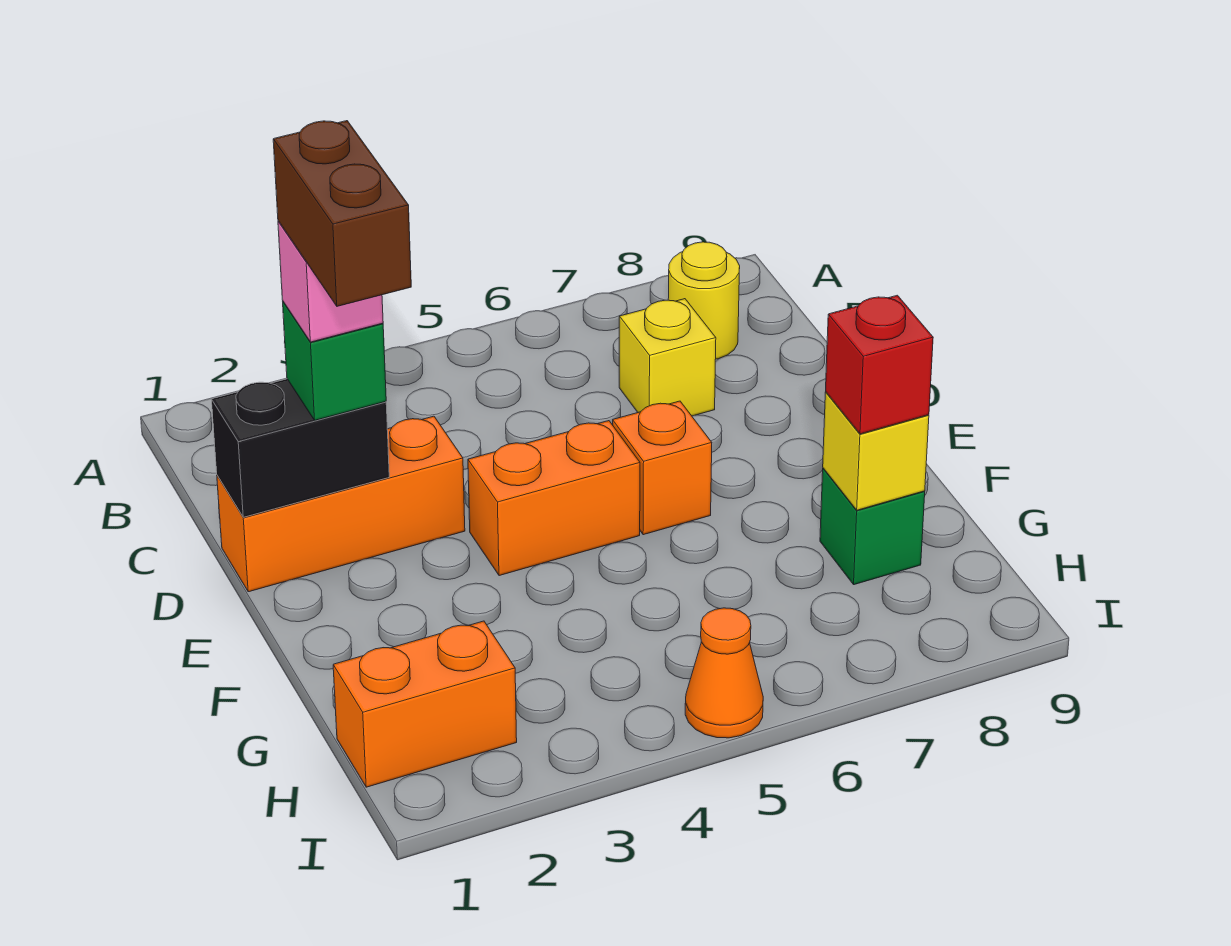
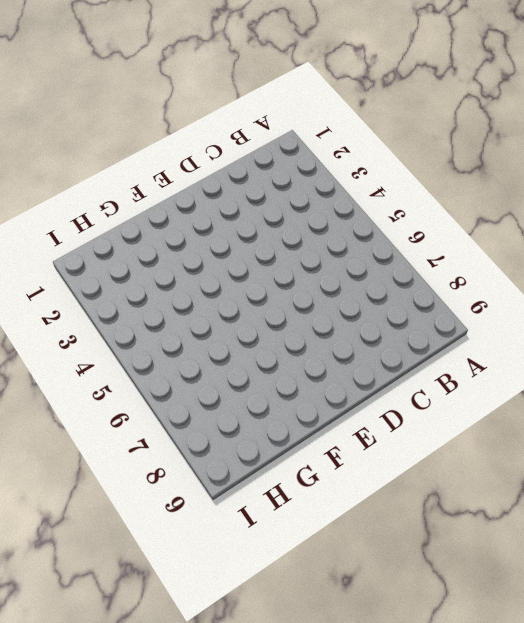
none -> yellow round brick B8 level 1
none -> yellow brick C7 level 1
none -> orange brick D1:D3 level 1

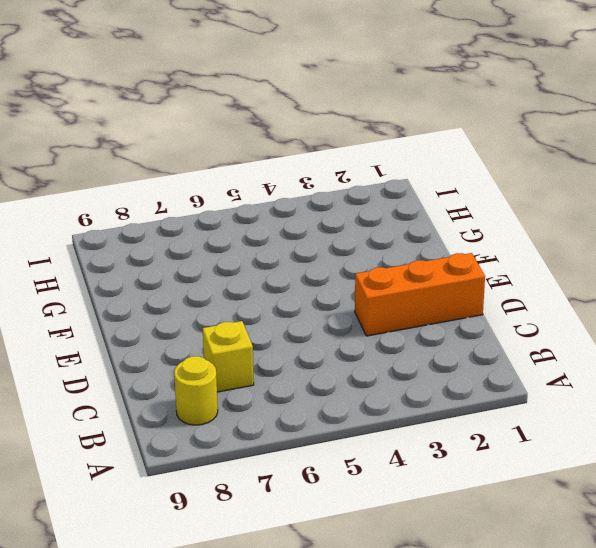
none -> orange brick E4:E5 level 1
none -> orange brick E6 level 1
none -> green brick G8 level 1

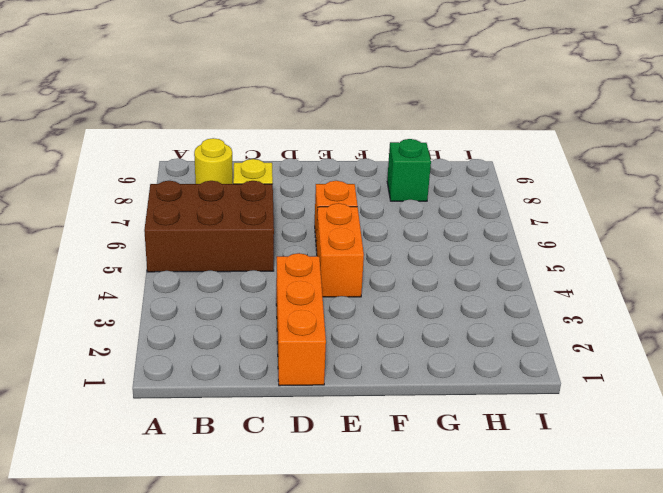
brown brick A5:C6 level 1 -> none
none -> orange brick H1:H2 level 1
none -> orange cone I5 level 1
none -> black brick D1:D2 level 2

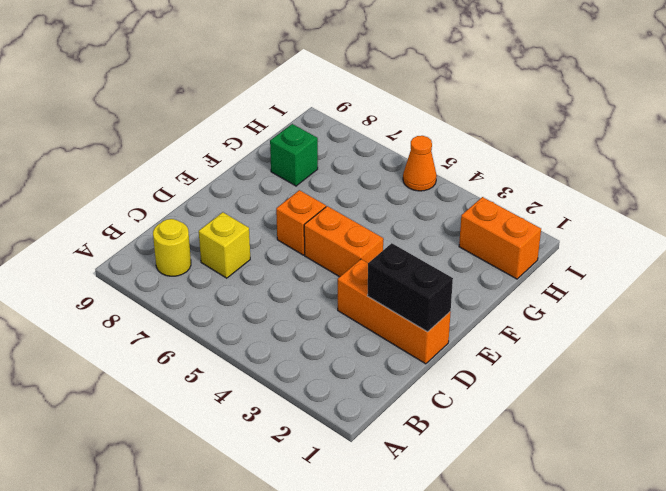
none -> yellow brick G8 level 2
none -> green brick D2 level 3
none -> red brick G8 level 3

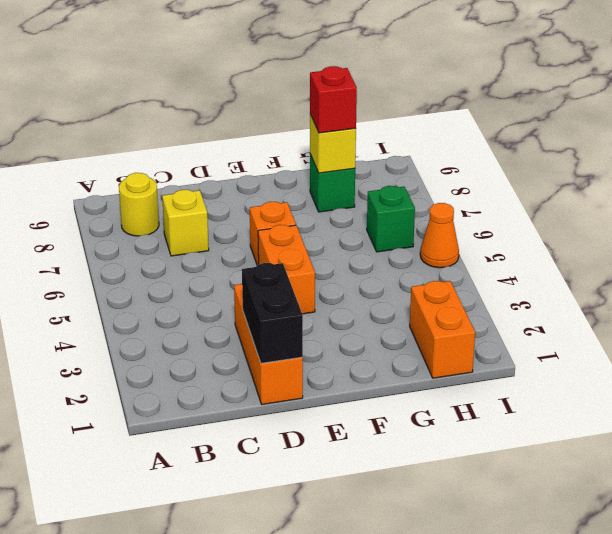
green brick H6 level 1 -> green brick D2 level 3
none -> pink brick D2 level 4
none -> brown brick D2:E2 level 5

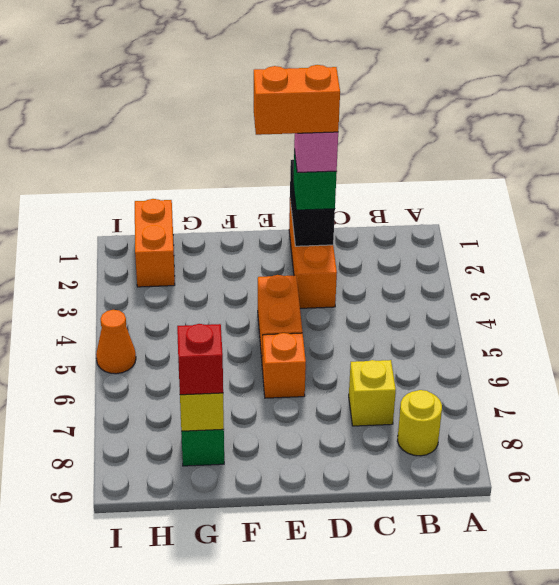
orange brick D2:E2 level 5 -> brown brick D2:E2 level 5

